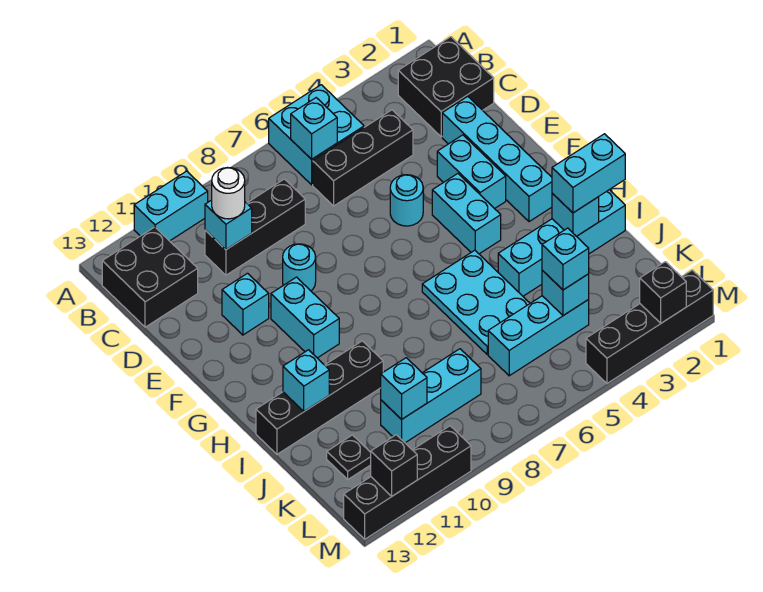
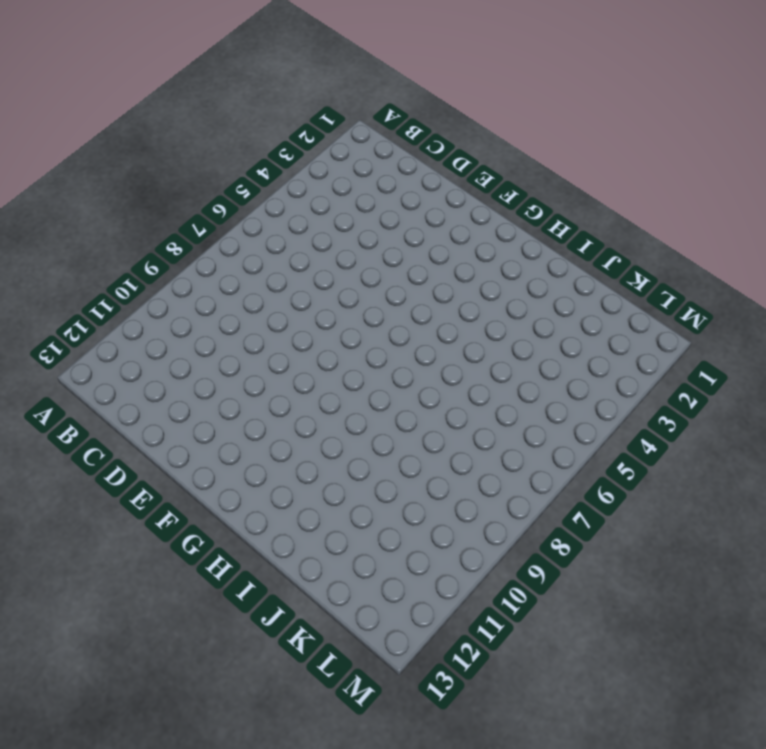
none -> cyan brick A5:B6 level 1
none -> cyan brick A10:A11 level 1
none -> black brick B1:C2 level 1
none -> black brick B12:C13 level 1

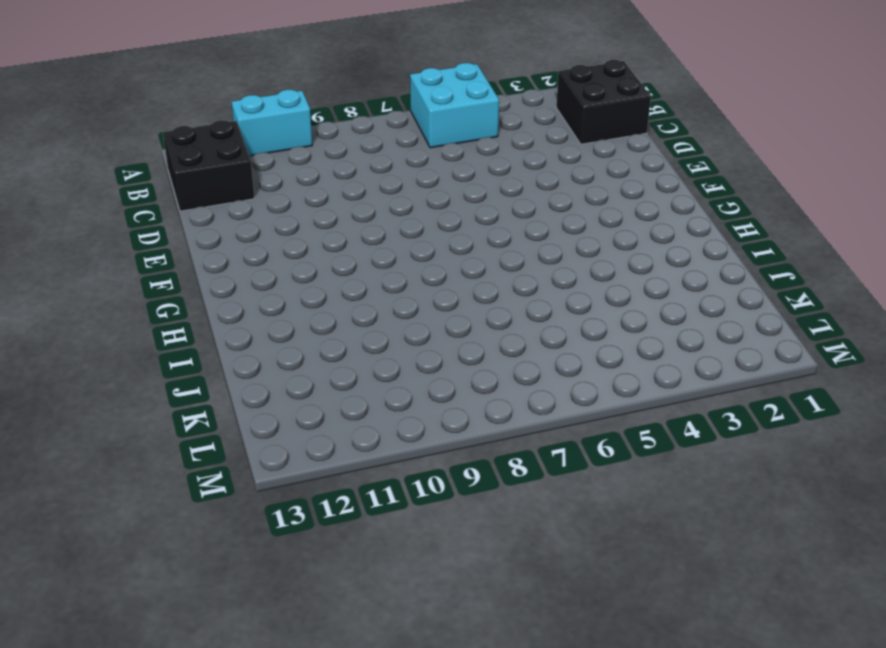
none -> black brick C4:C6 level 1
none -> black brick C8:C10 level 1
none -> cyan brick D2:G2 level 1
none -> cyan brick E3:F3 level 1

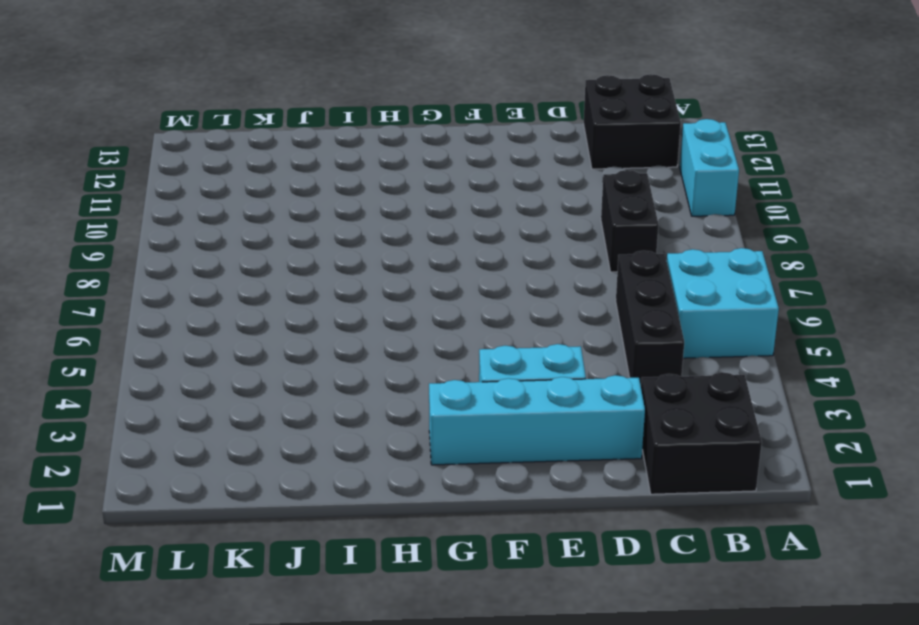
black brick C8:C9 level 1 -> black brick C8:C10 level 1
none -> cyan round brick E5 level 1
none -> cyan round brick E9 level 1
none -> cyan brick E11 level 1
none -> cyan brick F4:G4 level 1

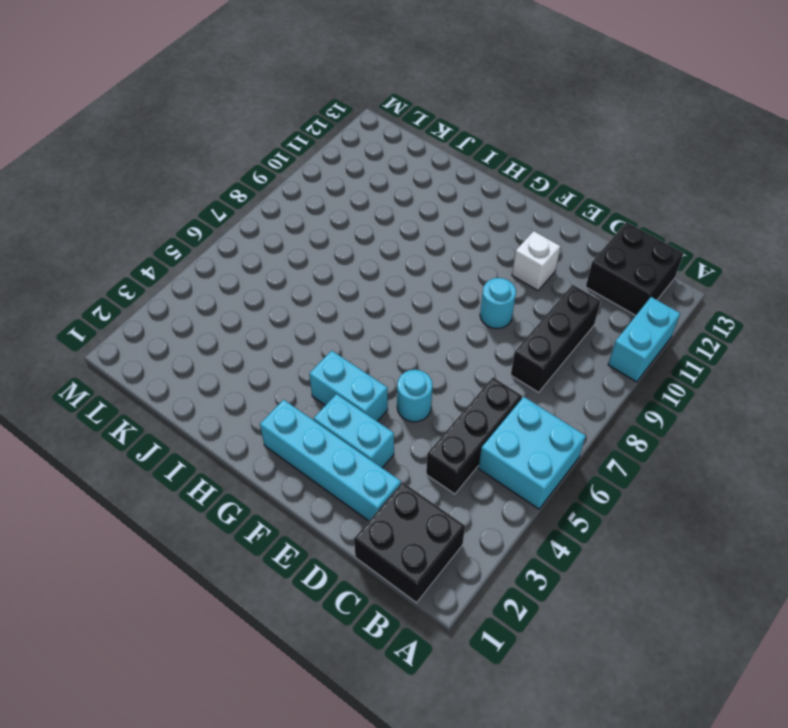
white brick E11 level 1 -> cyan brick E11 level 1
none -> cyan brick F10:G10 level 1
none -> cyan plate H5:J6 level 1
none -> cyan brick I1:I4 level 1
none -> black brick I10:I13 level 1

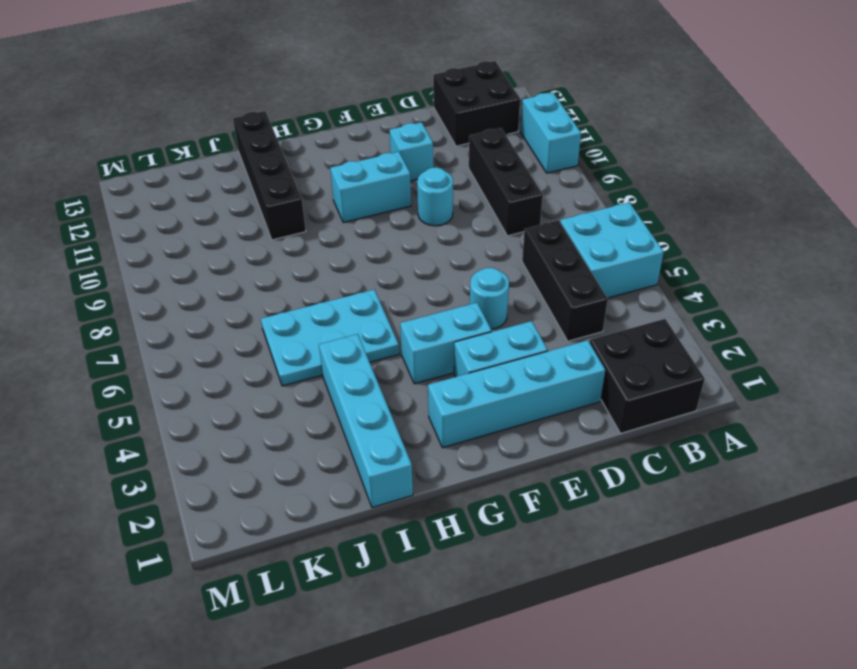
none -> cyan brick K4:K6 level 1
none -> cyan brick K8:K10 level 1
none -> black plate K12 level 1
none -> black brick M1:M4 level 1

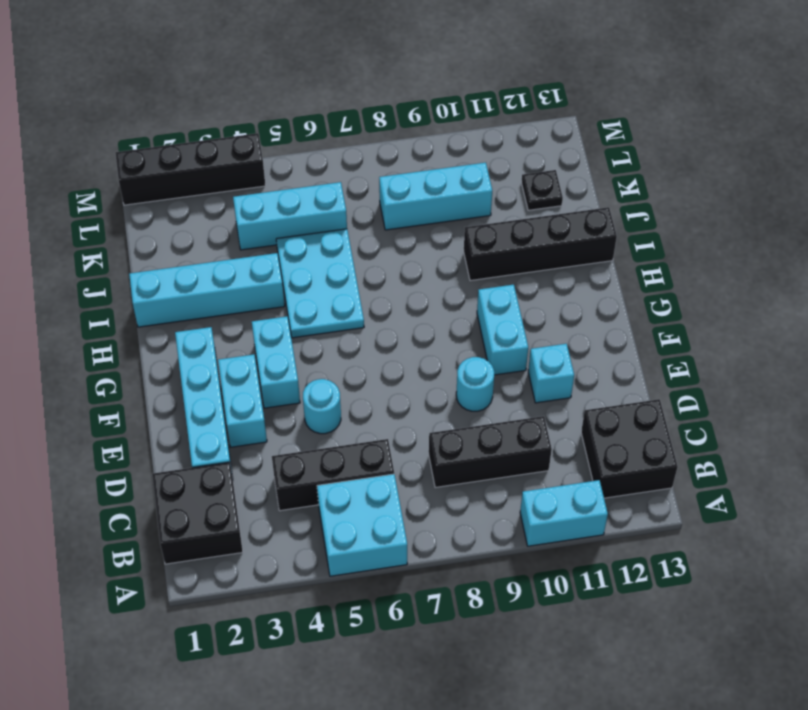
none -> black brick M10:M13 level 1
none -> cyan brick B6 level 2
none -> cyan brick C10 level 2
none -> cyan brick I2 level 2

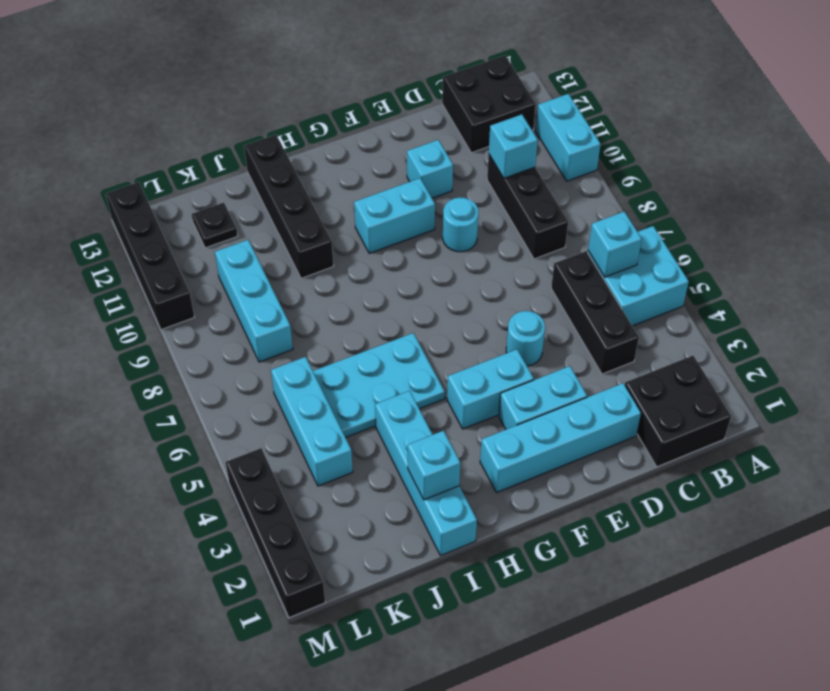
none -> cyan brick I12 level 2
none -> cyan brick K4 level 2
none -> cyan brick K10 level 2
none -> black brick M2 level 2

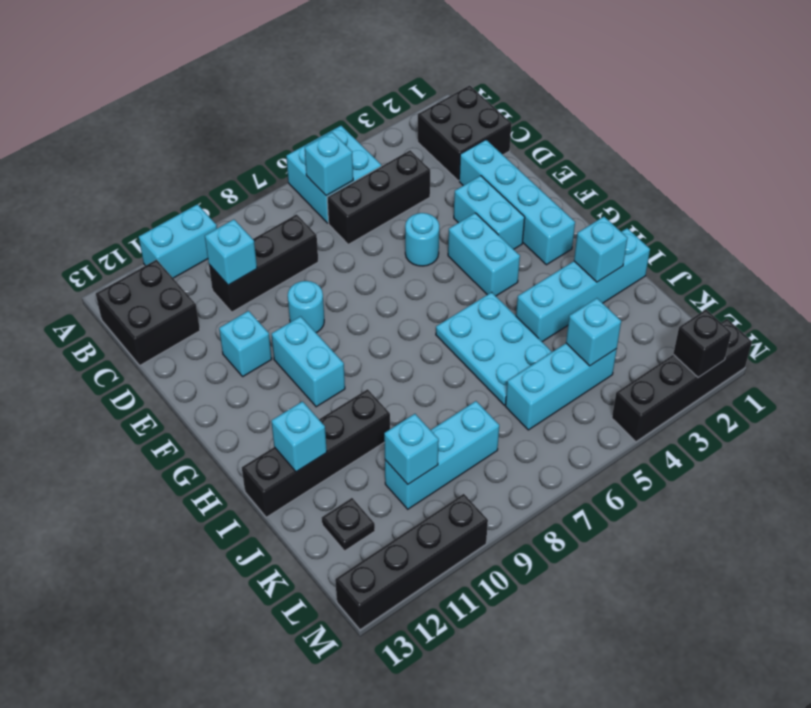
none -> black brick M12 level 2
none -> white round brick C10 level 3
none -> cyan brick I1:I2 level 3
none -> cyan brick K4 level 3

